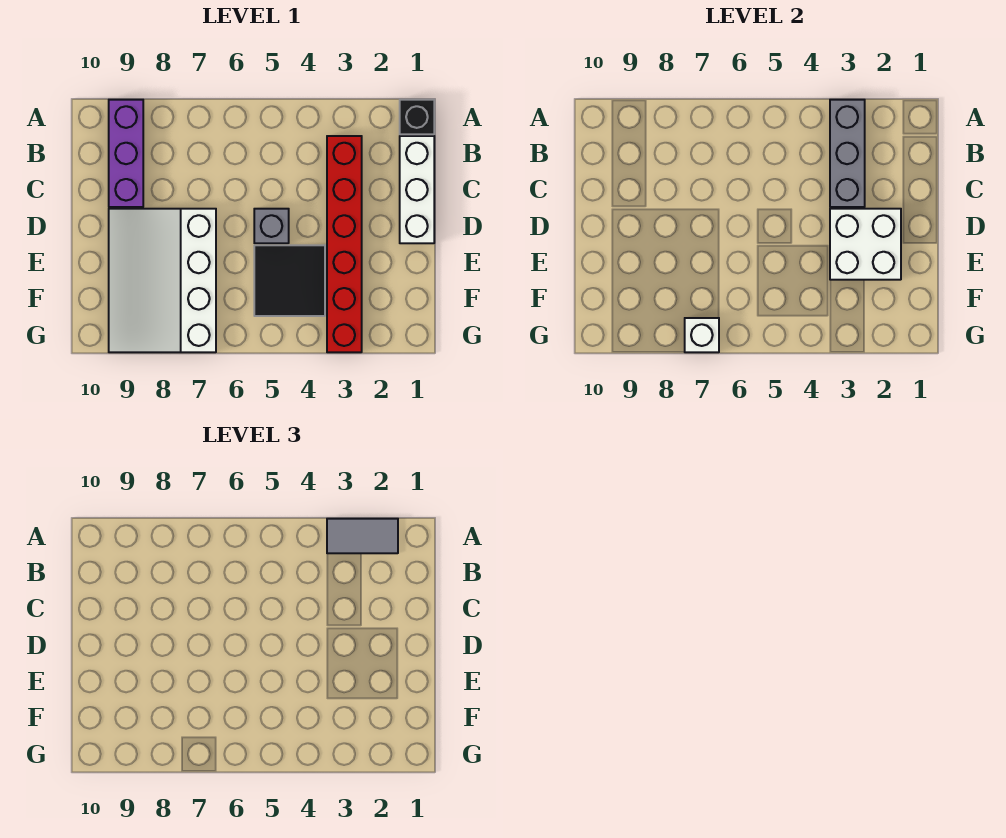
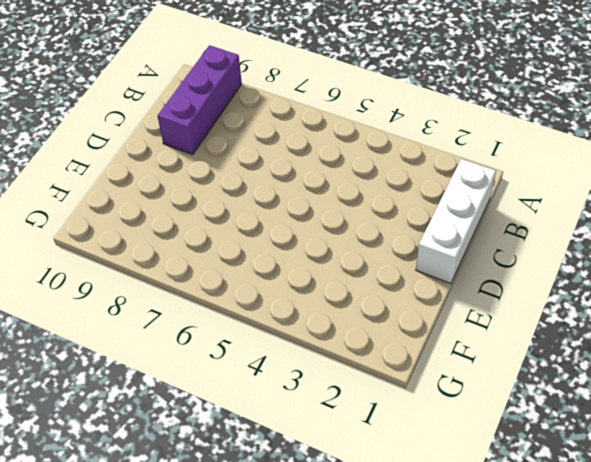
none -> black brick A1 level 1
none -> red brick B3:G3 level 1

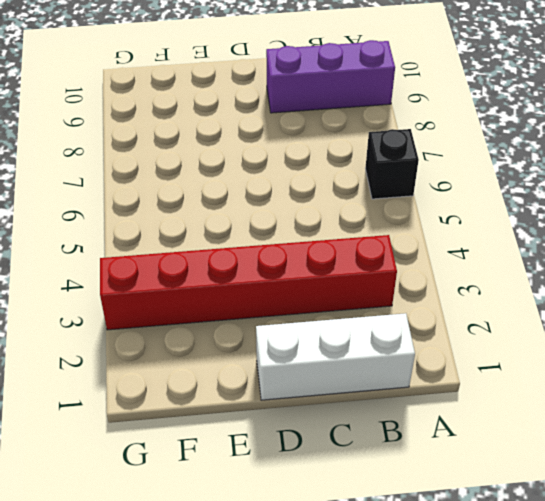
black brick A6 level 1 -> black brick A1 level 1
none -> grey brick D5 level 1
none -> white slope D7:G9 level 1 top 7

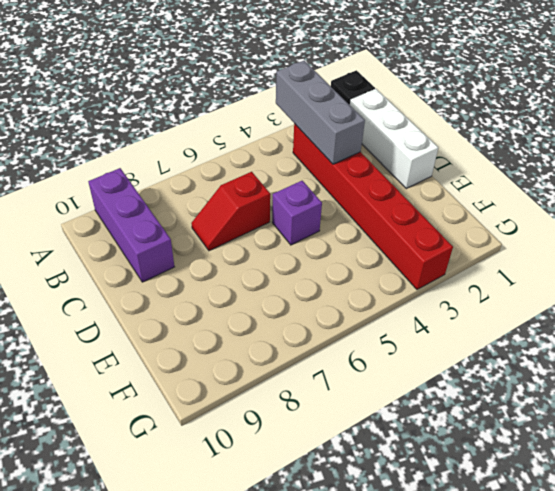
red slope C6:C7 level 1 top 6 -> none
purple brick D5 level 1 -> grey brick D5 level 1
none -> white slope D7:G9 level 1 top 7
none -> black tile E4:F5 level 1

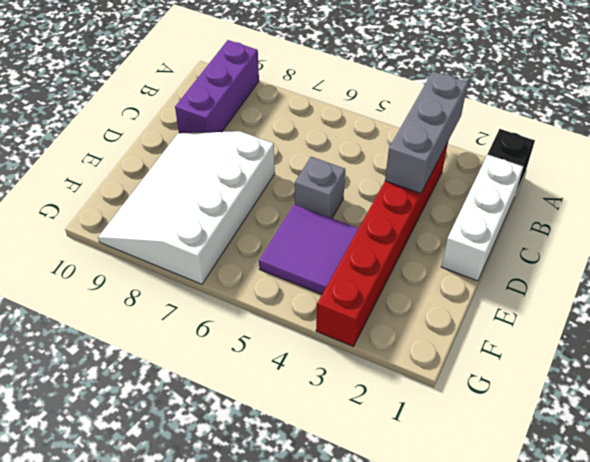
purple tile E4:F5 level 1 -> black tile E4:F5 level 1
none -> white brick D2:E3 level 2
none -> white brick G7 level 2

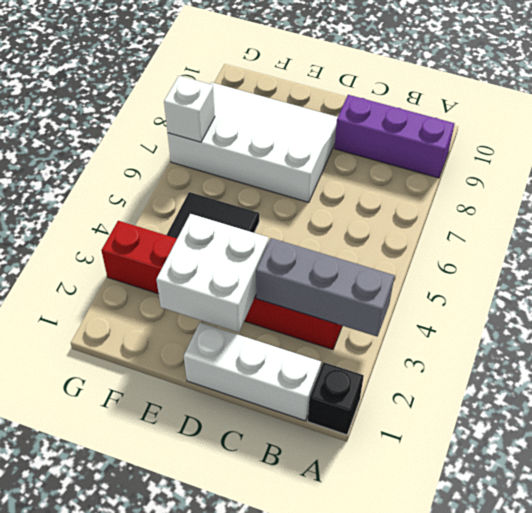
none -> grey brick D5 level 1
none -> grey tile A2:A3 level 3

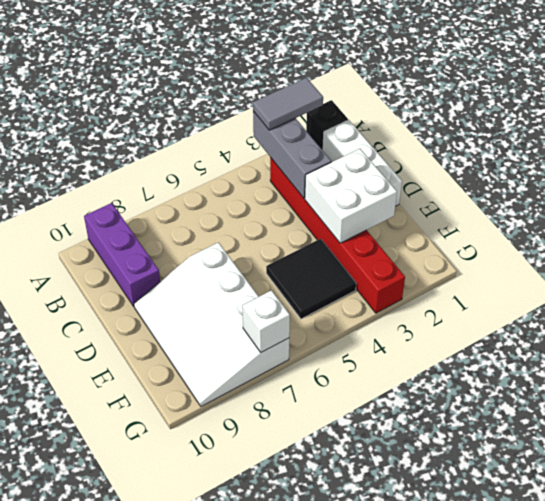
none -> grey brick D5 level 1

